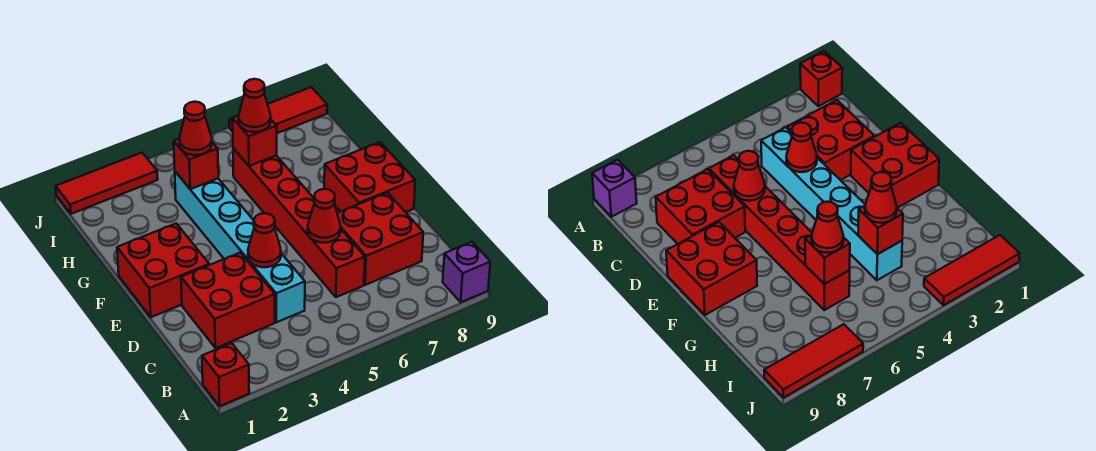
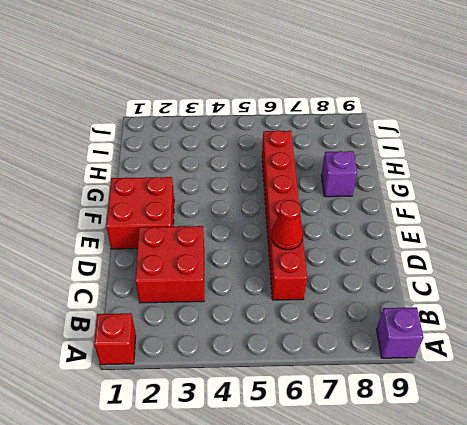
purple brick G8 level 1 -> none
none -> cyan brick C4:H4 level 1
none -> red brick C7:D8 level 1
none -> red brick E8:F9 level 1

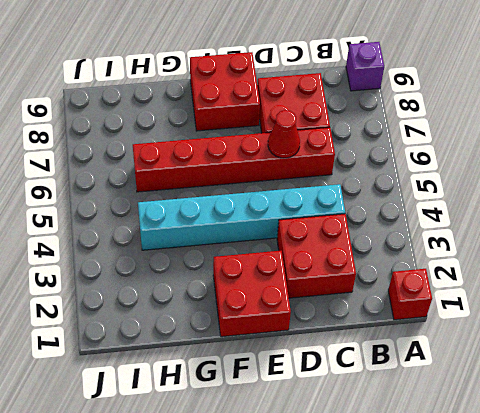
none -> red tile J1:J3 level 1
none -> red tile J7:J9 level 1
none -> red cone D4 level 2

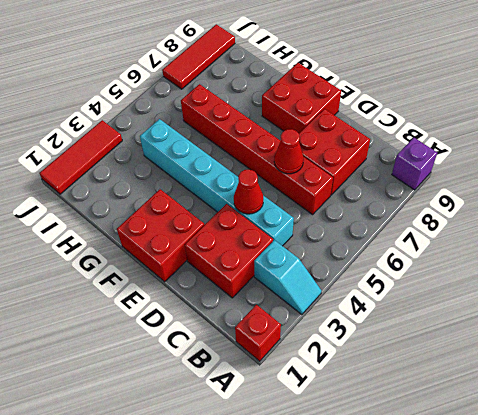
cyan slope A3:B3 level 1 top B -> none
none -> red brick H4 level 2
none -> red brick H6 level 2
none -> red cone H4 level 3

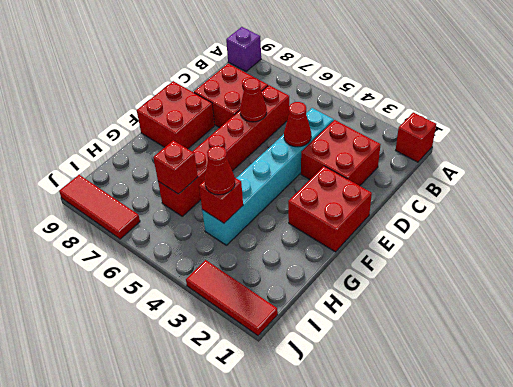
none -> red cone H6 level 3

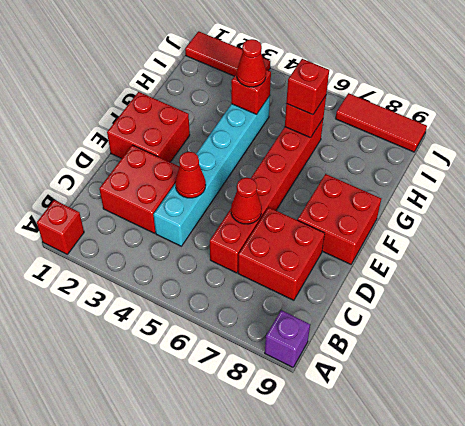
red brick H6 level 3 -> red cone H6 level 3

